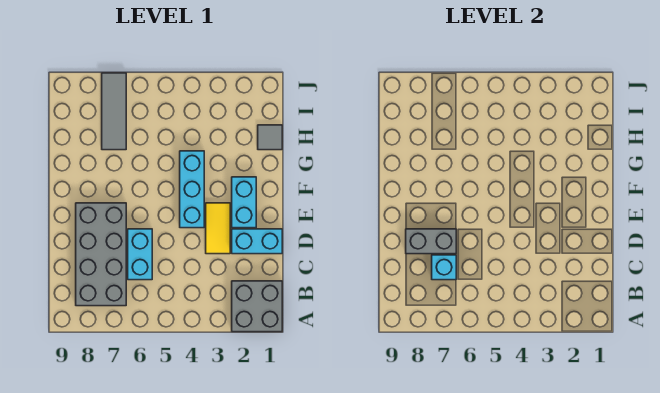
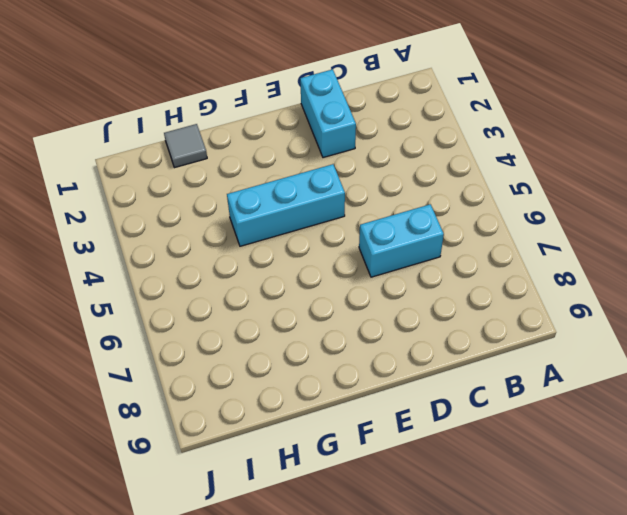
none -> grey brick A1:B2 level 1
none -> grey brick B7:E8 level 1

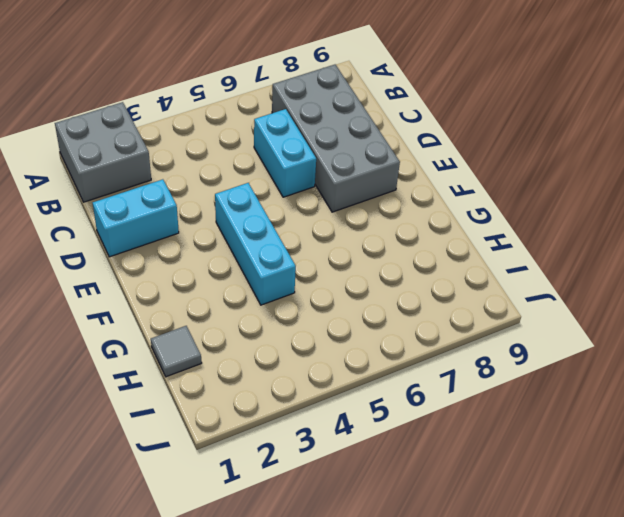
none -> yellow tile D3:E3 level 1
none -> cyan brick E2:F2 level 1

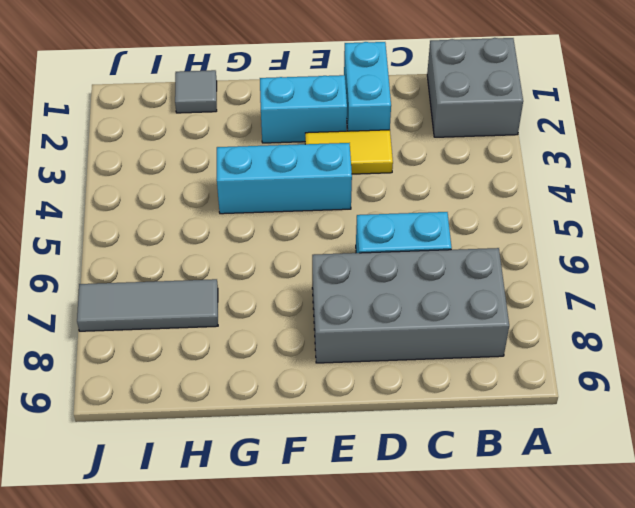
none -> cyan brick C7 level 2
none -> grey brick D7:D8 level 2

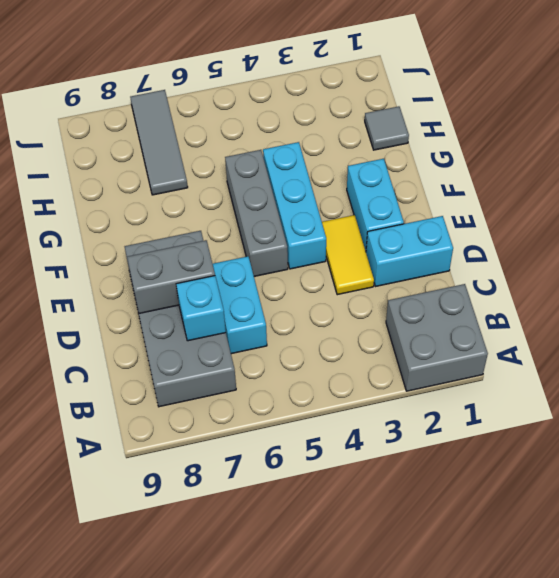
grey brick E5:G5 level 1 -> none

